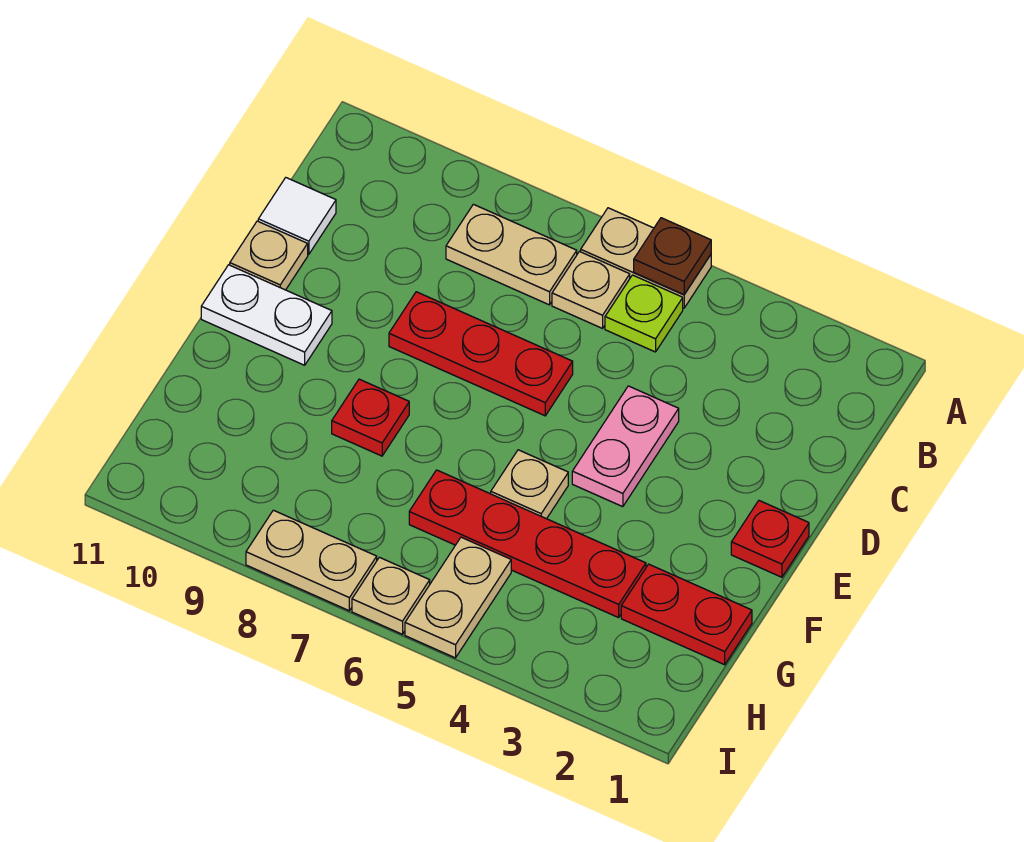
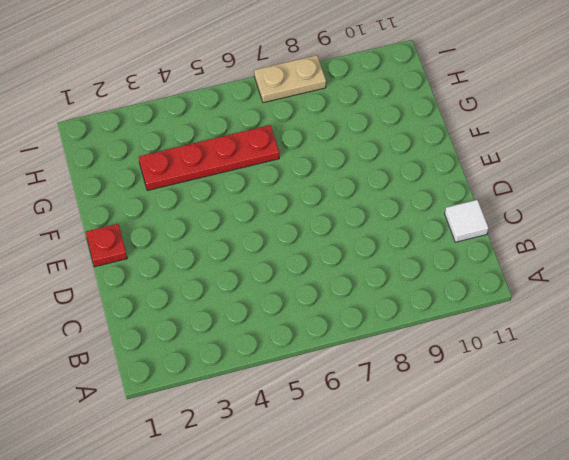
none -> tan plate A5:A6 level 1
none -> lime plate B5 level 1
none -> tan plate B6 level 1

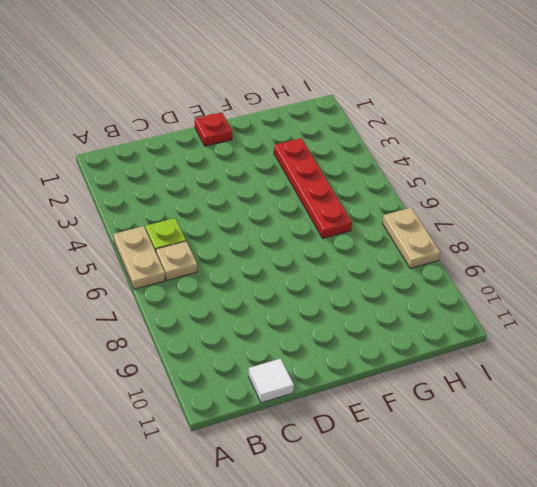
none -> tan plate B7:B8 level 1
none -> pink plate D4:E4 level 1
none -> red plate D6:D8 level 1

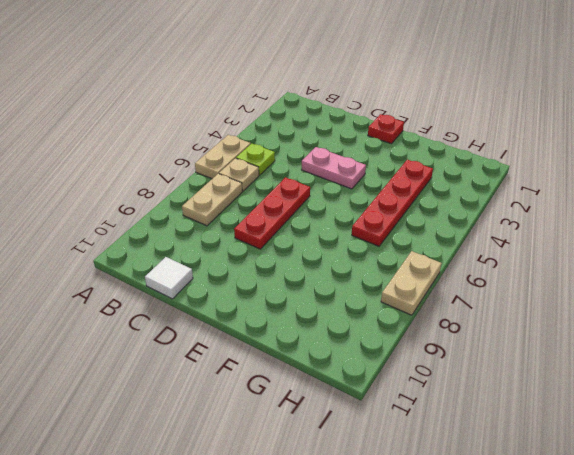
none -> tan plate D11 level 1
none -> white plate E10:E11 level 1
none -> tan plate F5 level 1

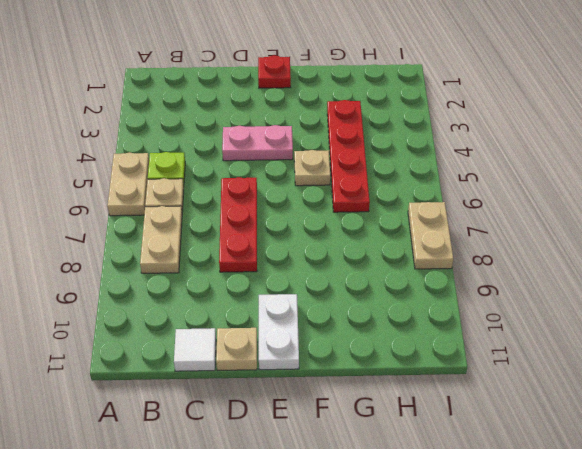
none -> red plate F8 level 1
none -> red plate G1:G2 level 1
none -> tan plate H5:I5 level 1

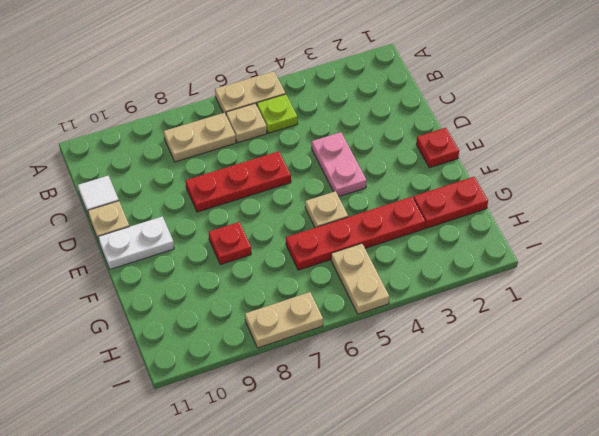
none -> tan plate I6 level 1
none -> brown plate A5 level 2

